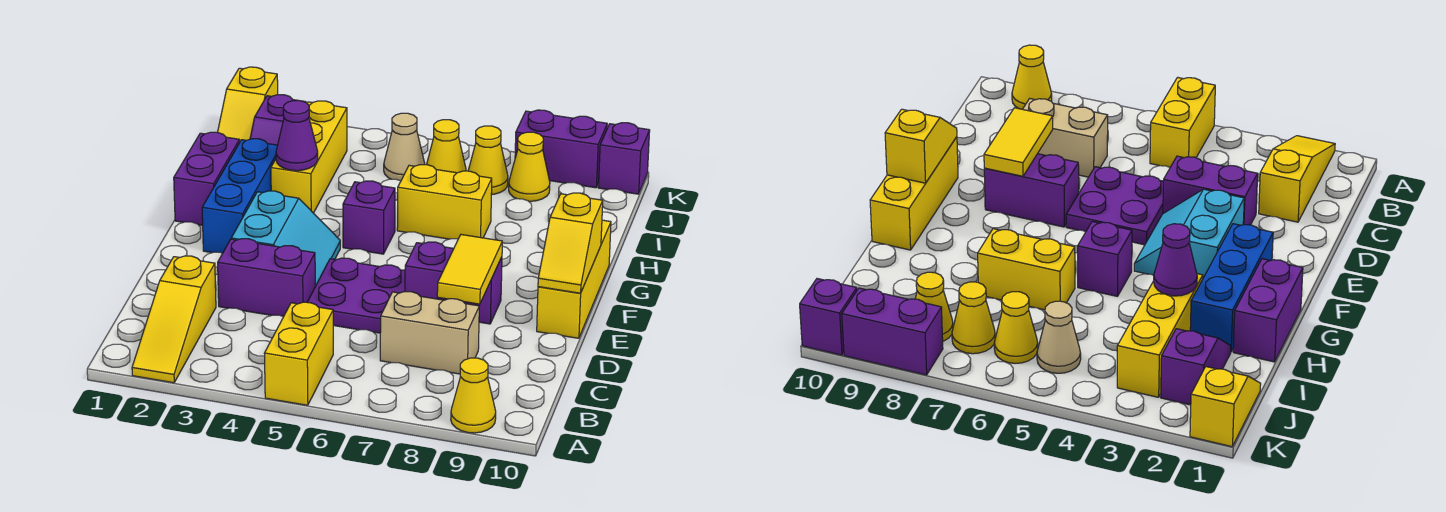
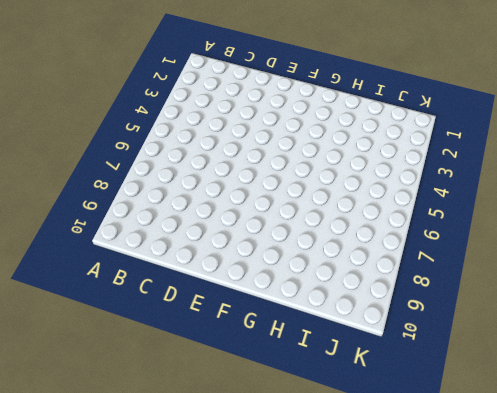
none -> yellow slope A2:C2 level 1 top C
none -> yellow brick A5:B5 level 1
none -> yellow cone A9 level 1

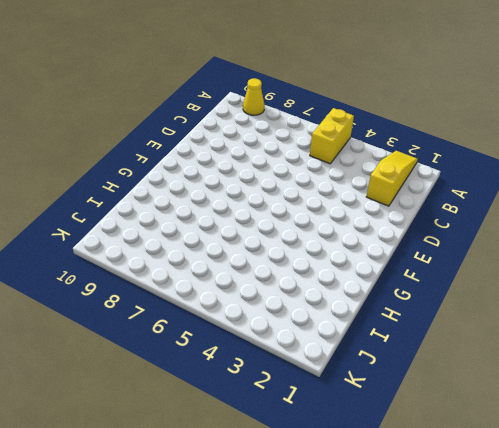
none -> tan brick C7:C8 level 1
none -> purple brick D3:D4 level 1
none -> purple plate D5:E6 level 1

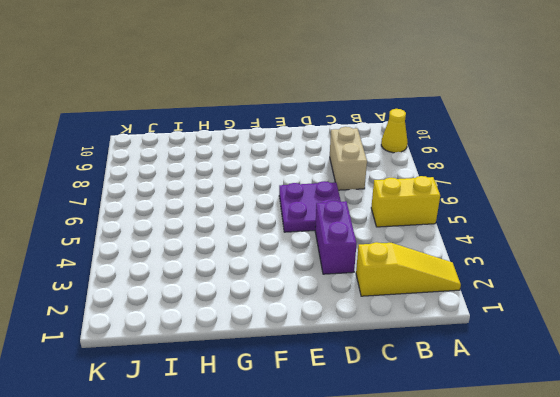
none -> cyan slope E3:F4 level 1 top 3
none -> purple brick E7:E8 level 1
none -> yellow brick E10:G10 level 1

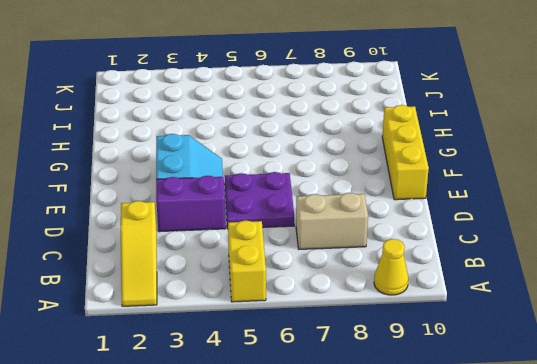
none -> purple brick E7:E8 level 1
none -> blue brick F2:H2 level 1
none -> purple brick G1:H1 level 1

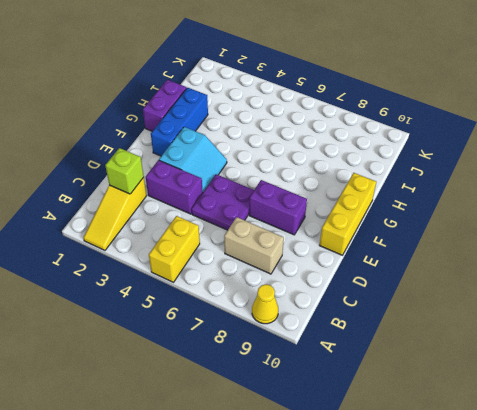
lime brick C2 level 2 -> none
none -> purple brick G5 level 1
none -> yellow brick H3:J3 level 1
none -> yellow brick H6:H7 level 1

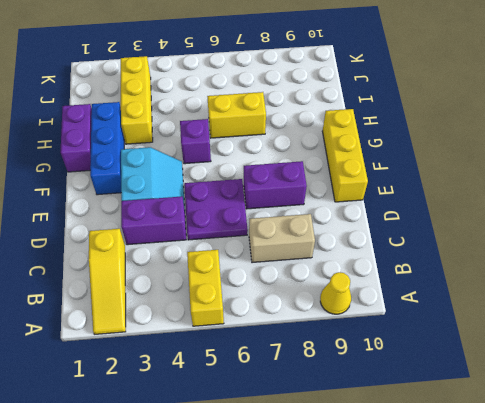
none -> purple slope I2:J2 level 1 top J
none -> yellow slope J1:K1 level 1 top K
none -> tan cone J5 level 1

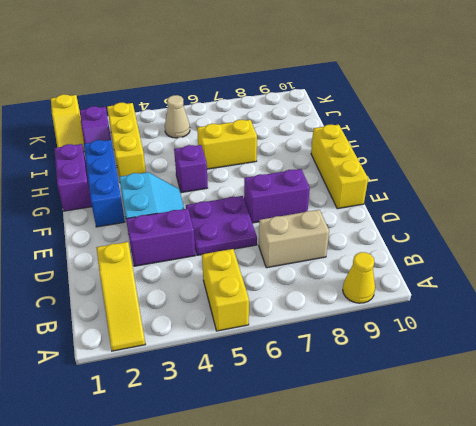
none -> yellow cone J6 level 1
none -> yellow cone J7 level 1
none -> yellow cone J8 level 1

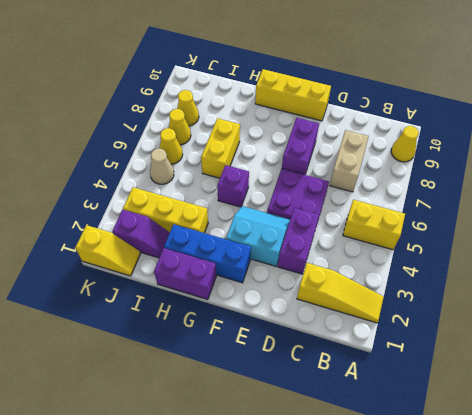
none -> purple brick K8:K9 level 1
none -> purple brick K10 level 1
none -> yellow tile D8:E8 level 2

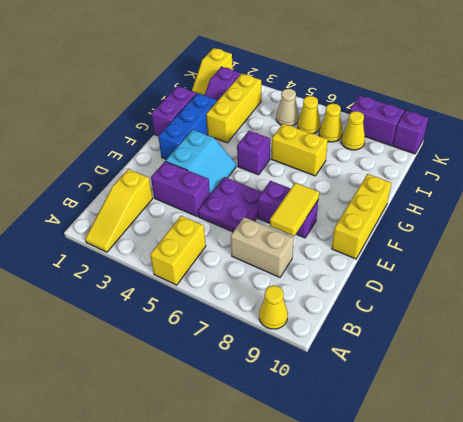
none -> yellow slope E10:F10 level 2 top F
none -> purple cone H3 level 2

